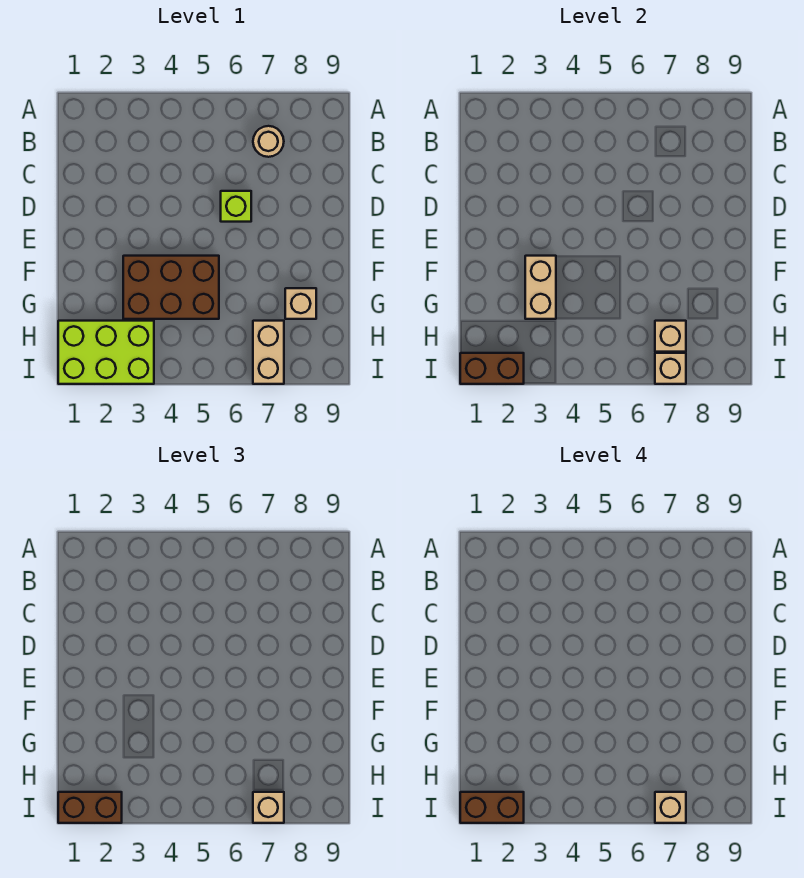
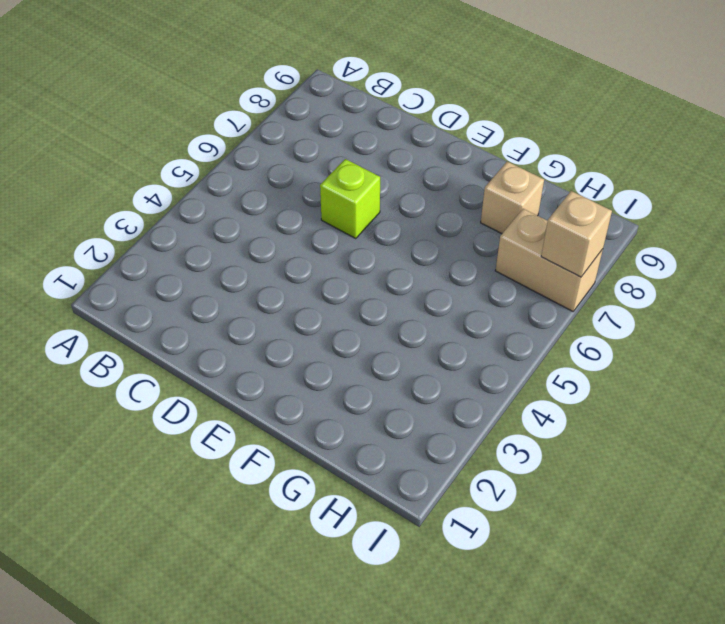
none -> tan round brick B7 level 1
none -> brown brick F3:G5 level 1
none -> lime brick H1:I3 level 1

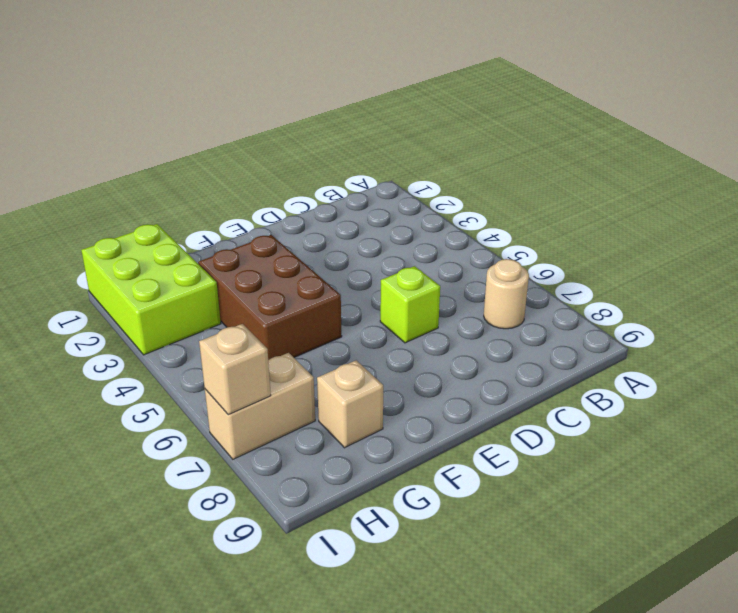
none -> tan brick F3:G3 level 2
none -> tan brick H7 level 2
none -> brown brick I1:I2 level 2

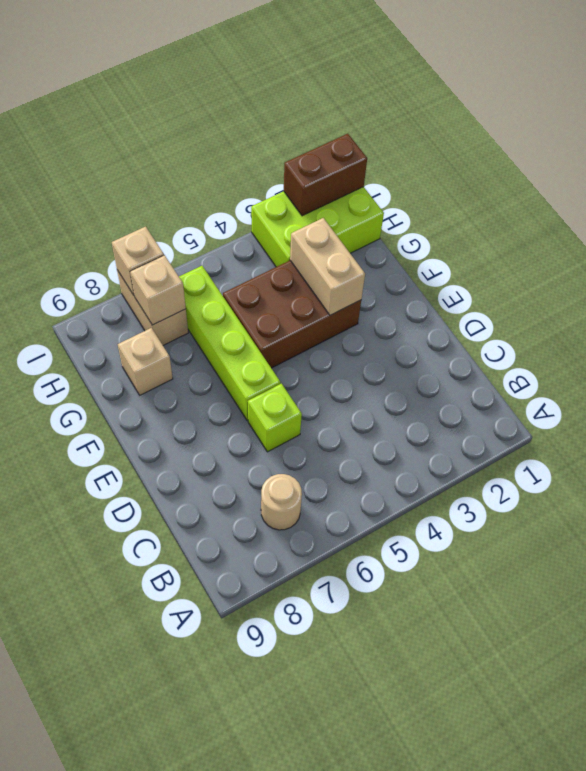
lime brick E6:H6 level 1 -> none
none -> brown brick I1:I2 level 3
none -> tan brick I7 level 3
none -> brown brick I1:I2 level 4

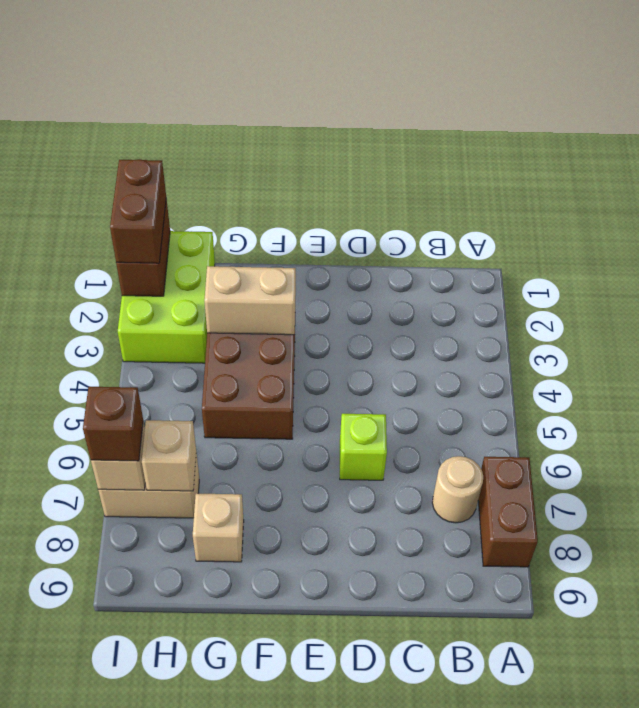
brown brick A7:A8 level 1 -> brown brick I1:I2 level 4
brown brick I7 level 3 -> tan brick I7 level 3
none -> tan brick I7 level 4

